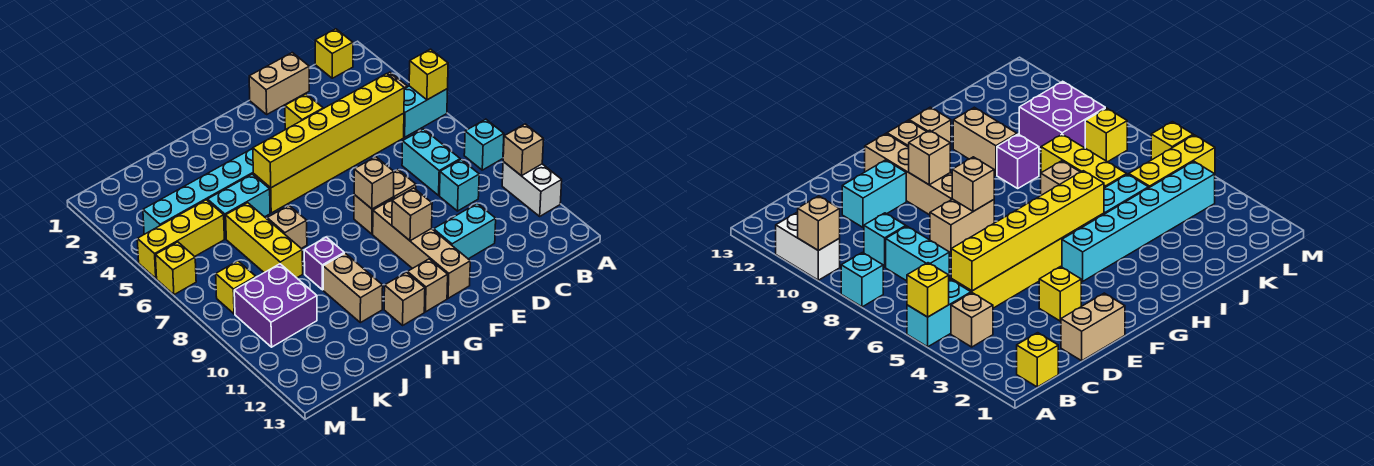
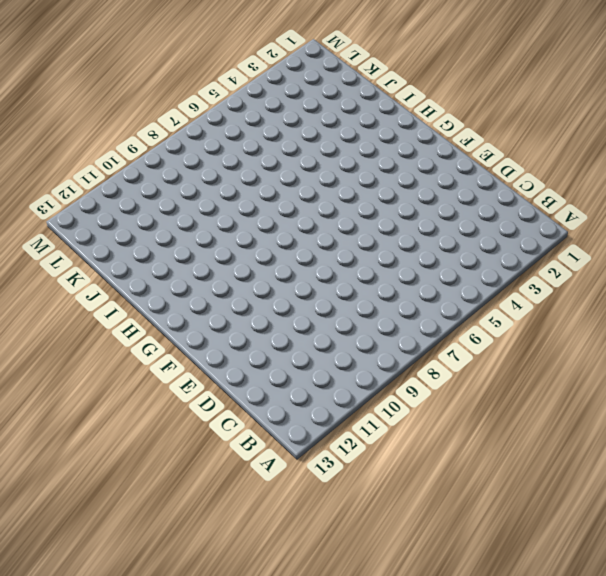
none -> cyan brick A5:B5 level 1
none -> cyan brick A8 level 1
none -> white brick A10:A11 level 1
none -> yellow brick B1 level 1

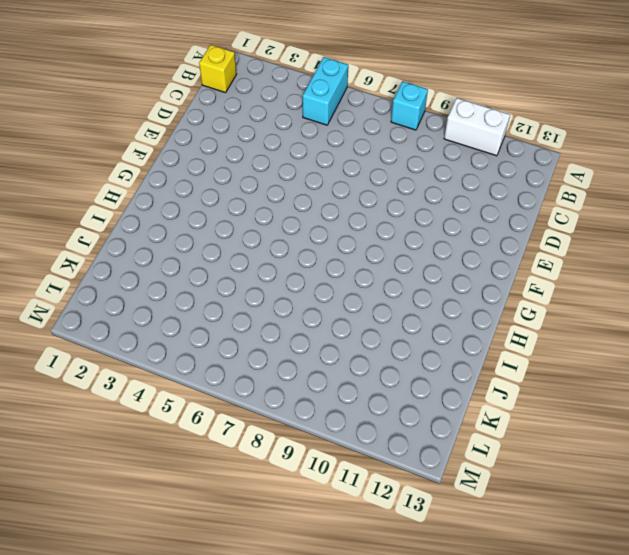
none -> tan brick B4 level 1
none -> yellow brick C5:H5 level 1
none -> cyan brick C7:C8 level 1
none -> cyan brick C9 level 1

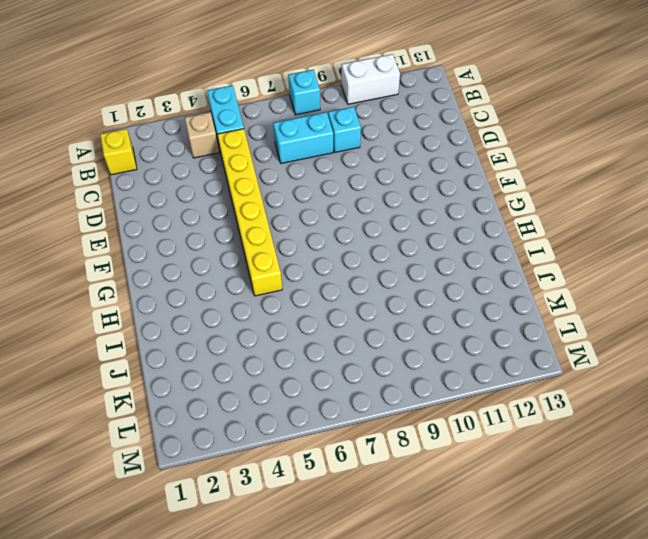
none -> tan brick D1:E1 level 1
none -> cyan brick D11:E11 level 1
none -> yellow brick E3 level 1
none -> tan brick E8:F8 level 1

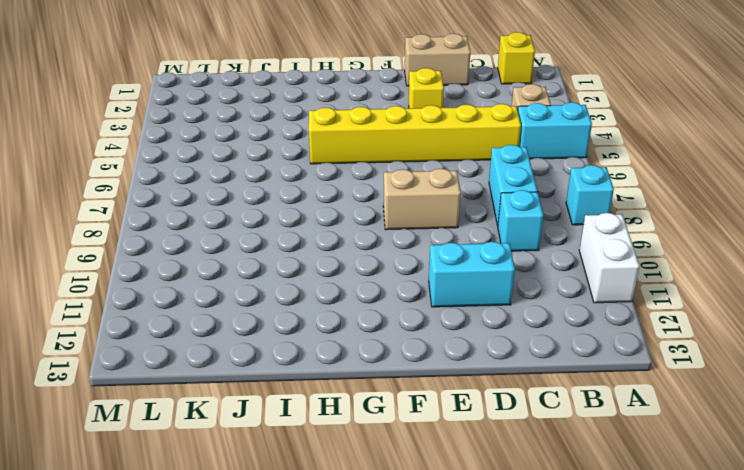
none -> tan brick F9:F12 level 1
none -> cyan brick G4:L4 level 1
none -> tan brick G12 level 1
none -> tan brick H12 level 1

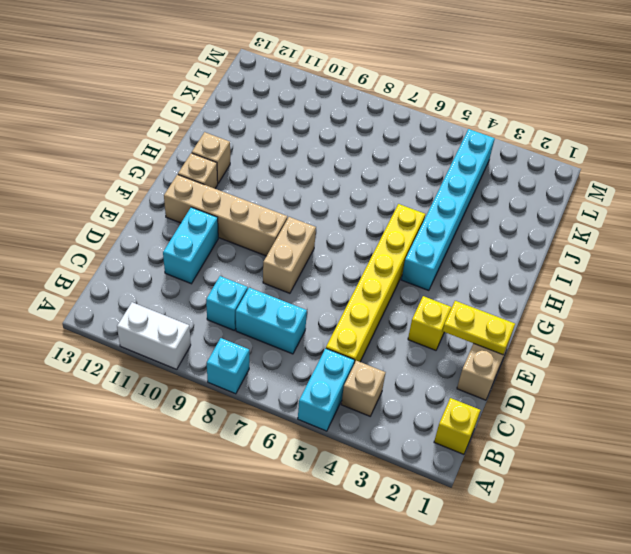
yellow plate E1:E2 level 2 -> none
none -> cyan brick I5:J5 level 1
none -> tan brick I7 level 1
none -> purple brick I9 level 1
none -> tan brick I10:I11 level 1

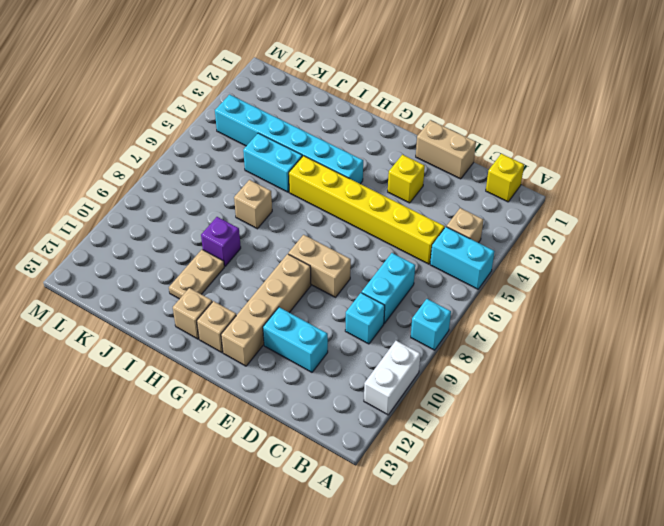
tan plate I10:I11 level 1 -> tan brick I10:I11 level 1
none -> yellow brick J6:J8 level 1
none -> yellow brick K5:M5 level 1
none -> purple brick K9:L10 level 1
none -> yellow brick L8 level 1

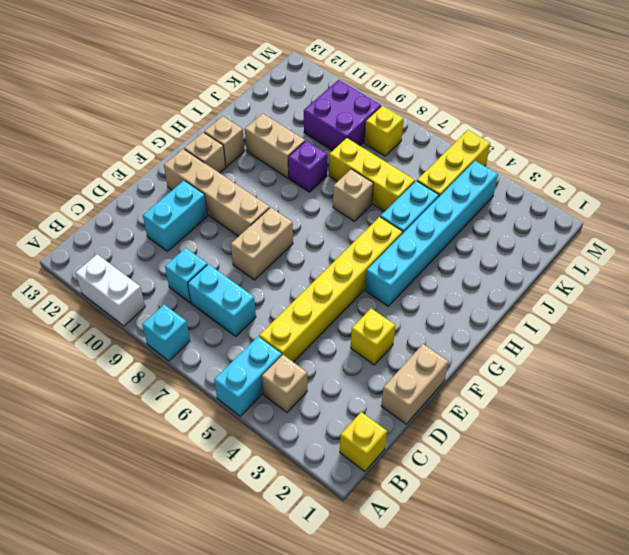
none -> yellow brick M6 level 1
none -> yellow brick A5 level 2
none -> tan brick A10 level 2
none -> yellow brick C5:H5 level 2

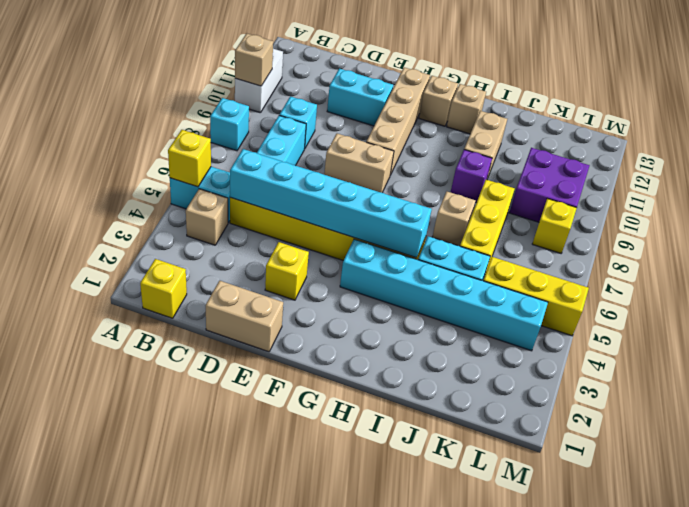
cyan brick C5:H5 level 2 -> yellow brick C5:H5 level 2
none -> yellow brick M6 level 1
none -> tan brick F8 level 2
none -> tan brick F10 level 2

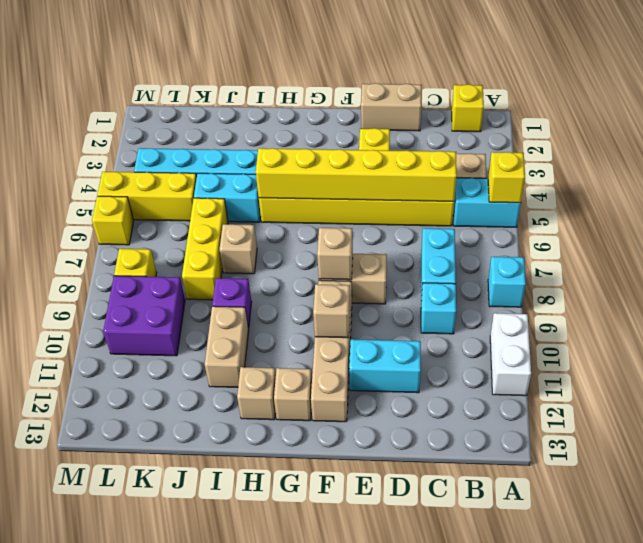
none -> tan brick A10 level 2

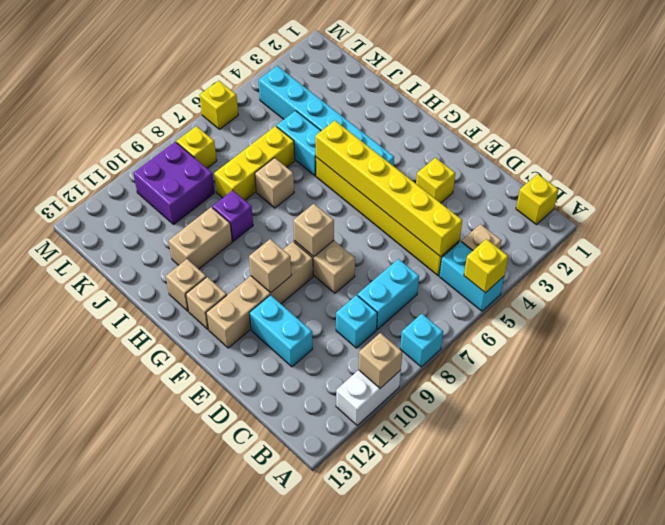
none -> tan brick D1:E1 level 1
none -> yellow brick K5:M5 level 1

